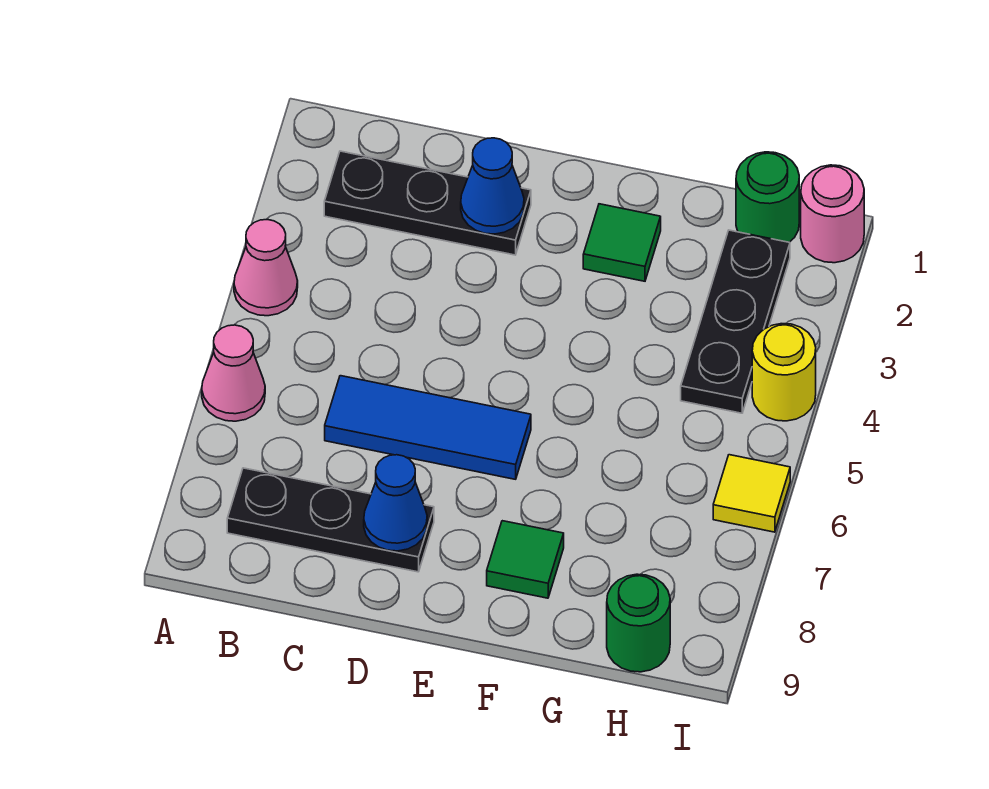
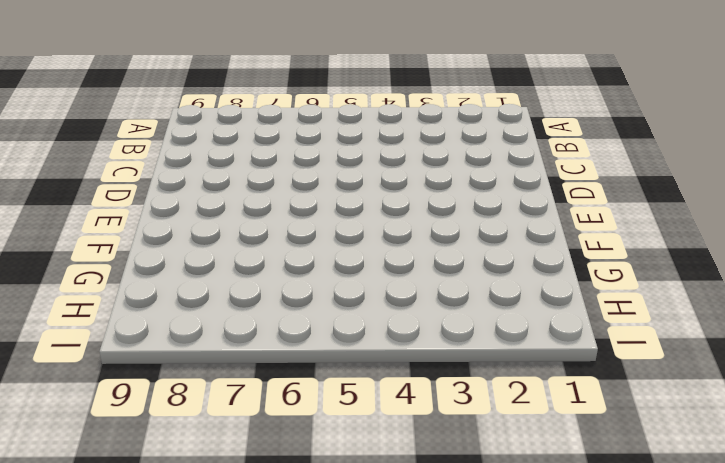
none -> pink cone A4 level 1
none -> pink cone A6 level 1
none -> black plate B2:D2 level 1

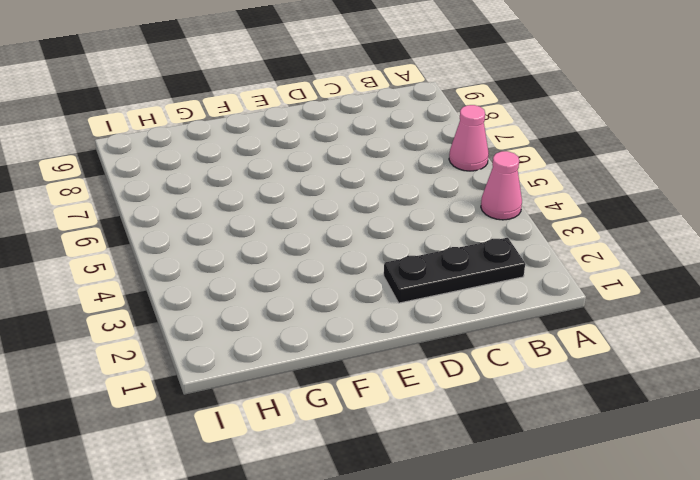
none -> black plate B8:D8 level 1
none -> blue tile C6:E6 level 1
none -> green tile F2 level 1

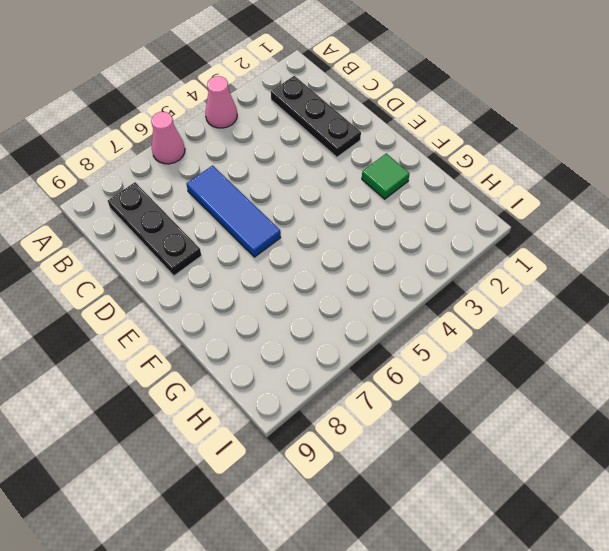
none -> green tile F8 level 1
none -> green round brick H1 level 1
none -> black plate H2:H4 level 1

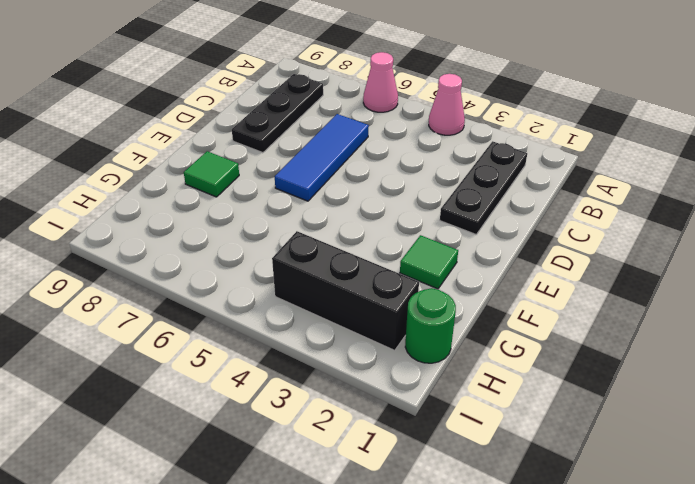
black brick H2:H4 level 1 -> black plate H2:H4 level 1
none -> green round brick H9 level 1
none -> pink round brick I1 level 1
none -> yellow round brick I4 level 1

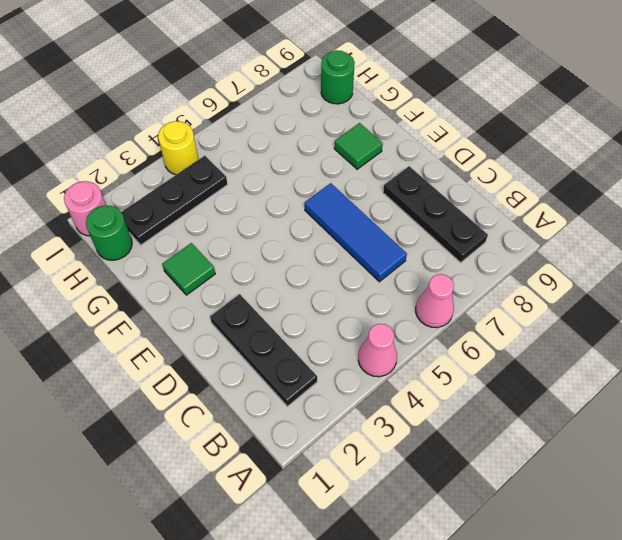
none -> yellow tile I6 level 1
none -> blue cone D2 level 2
none -> blue cone D8 level 2

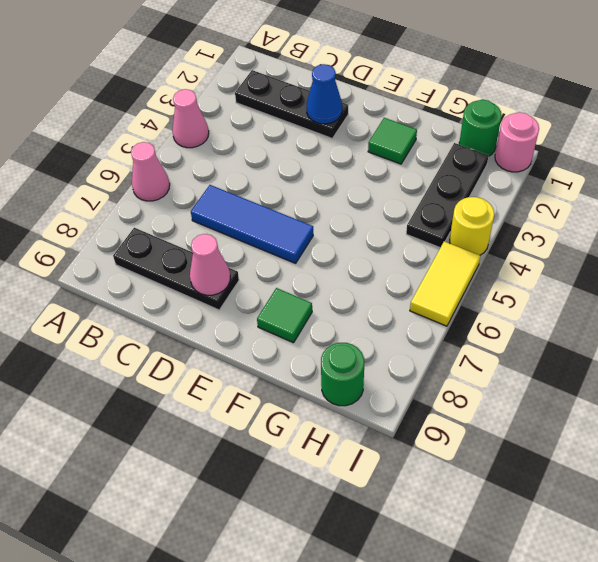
pink cone D8 level 2 -> blue cone D8 level 2
yellow tile I5:I6 level 1 -> yellow tile I6 level 1

